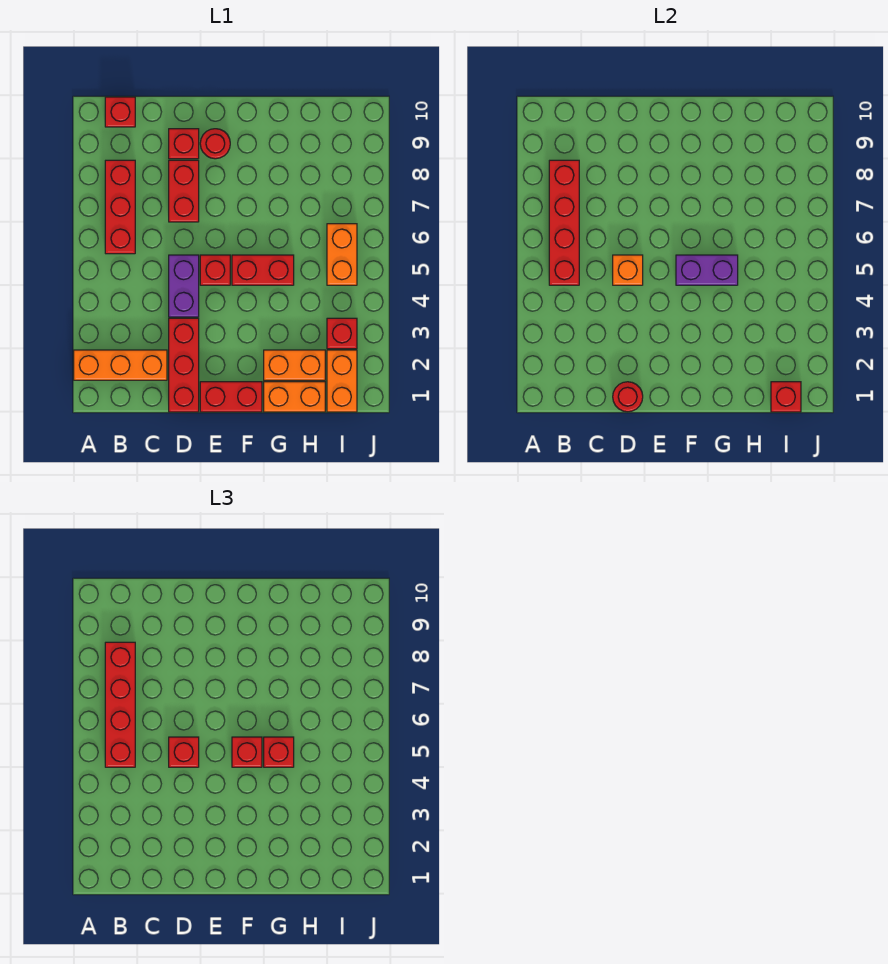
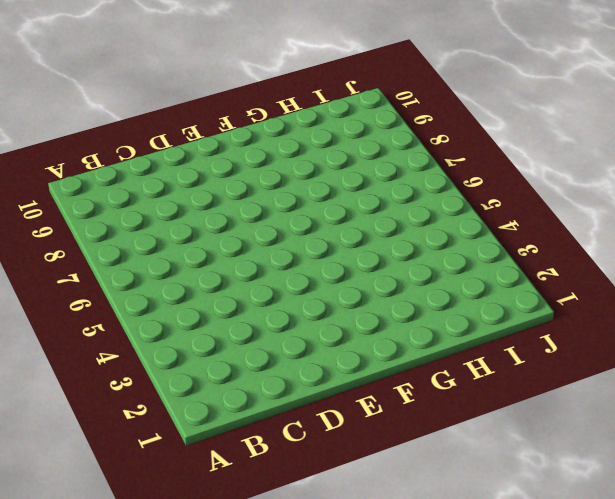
none -> orange brick A2:C2 level 1
none -> red brick B6:B8 level 1
none -> red brick B10 level 1

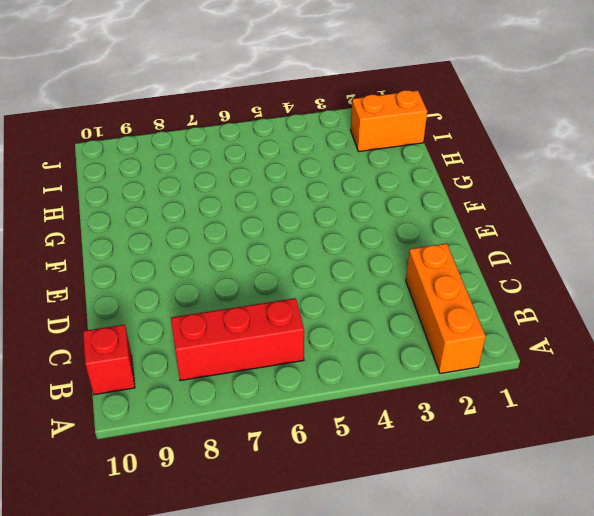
none -> red brick D1:D3 level 1
none -> purple brick D4:D5 level 1
none -> red brick D7:D8 level 1

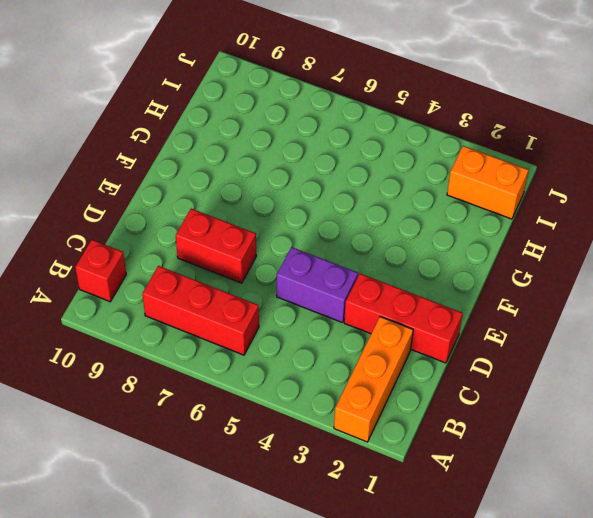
none -> red brick D9 level 1
none -> red brick E1:F1 level 1
none -> red brick E5 level 1

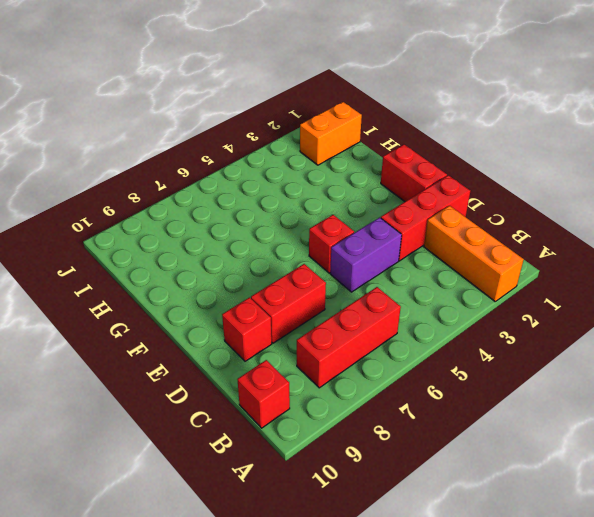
none -> red round brick E9 level 1
none -> red brick F5:G5 level 1
none -> orange brick G1:H1 level 1

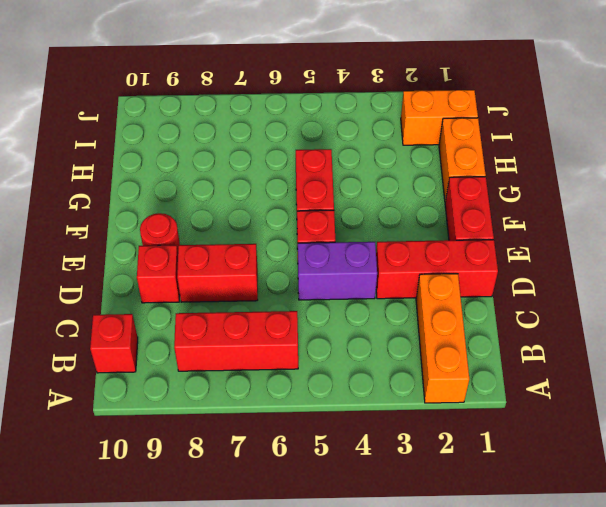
none -> orange brick G2:H2 level 1
none -> red brick I3 level 1
none -> orange brick I5:I6 level 1

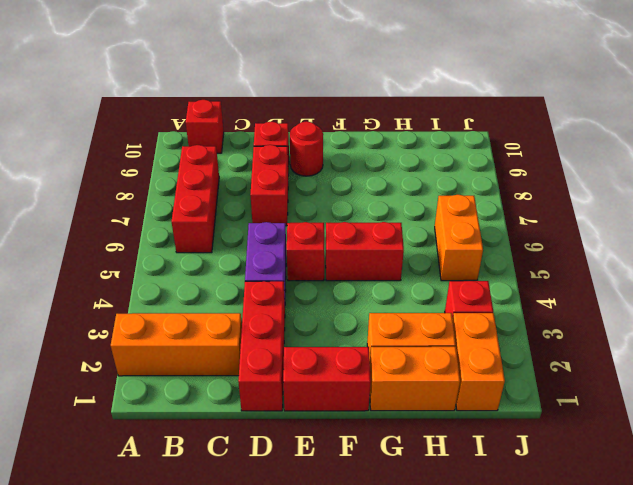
none -> red brick B5:B8 level 2
none -> red round brick D1 level 2
none -> orange brick D5 level 2

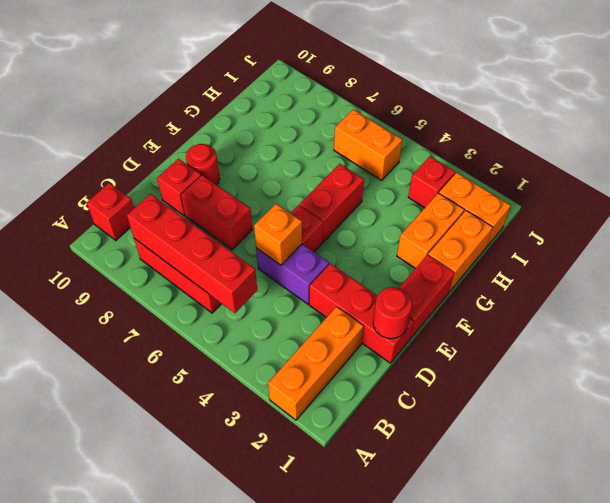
none -> purple brick F5:G5 level 2
none -> red brick I1 level 2
none -> red brick B5:B8 level 3

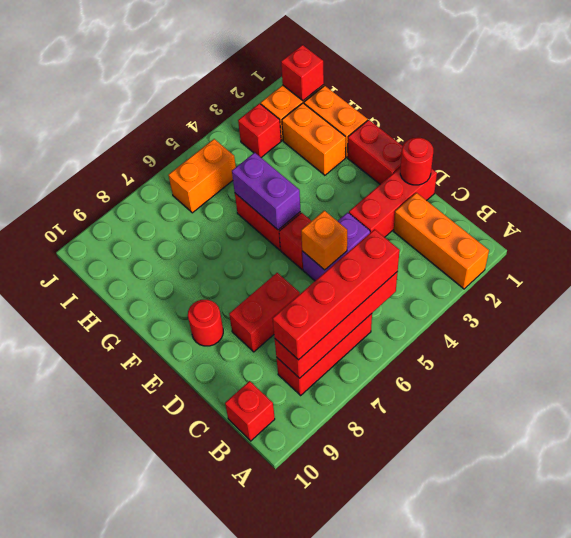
none -> red brick D9 level 1
none -> red brick D5 level 3
none -> red brick F5 level 3

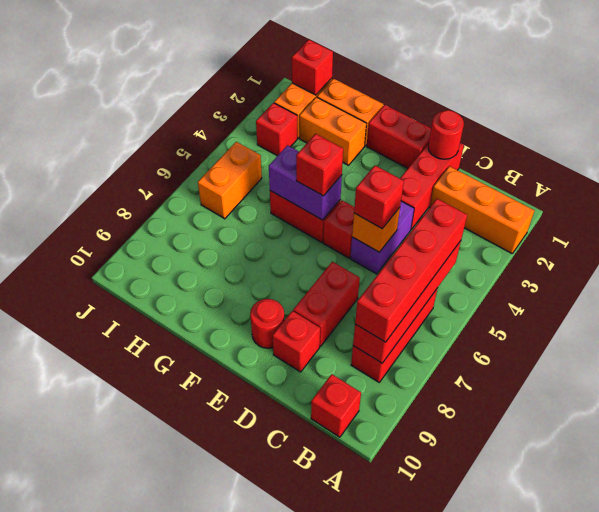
none -> red brick G5 level 3

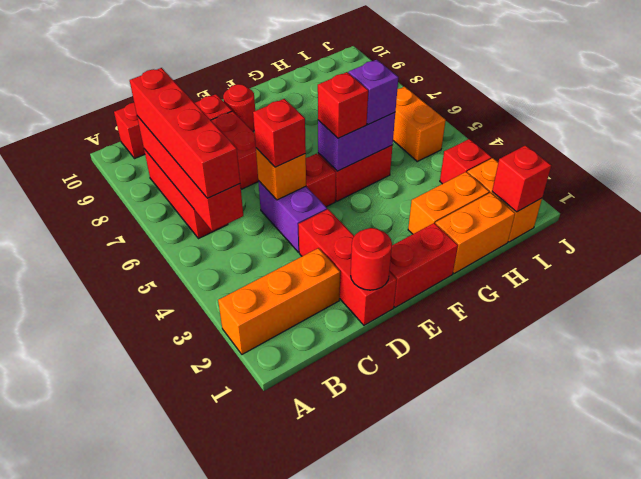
purple brick G5 level 3 -> red brick G5 level 3

